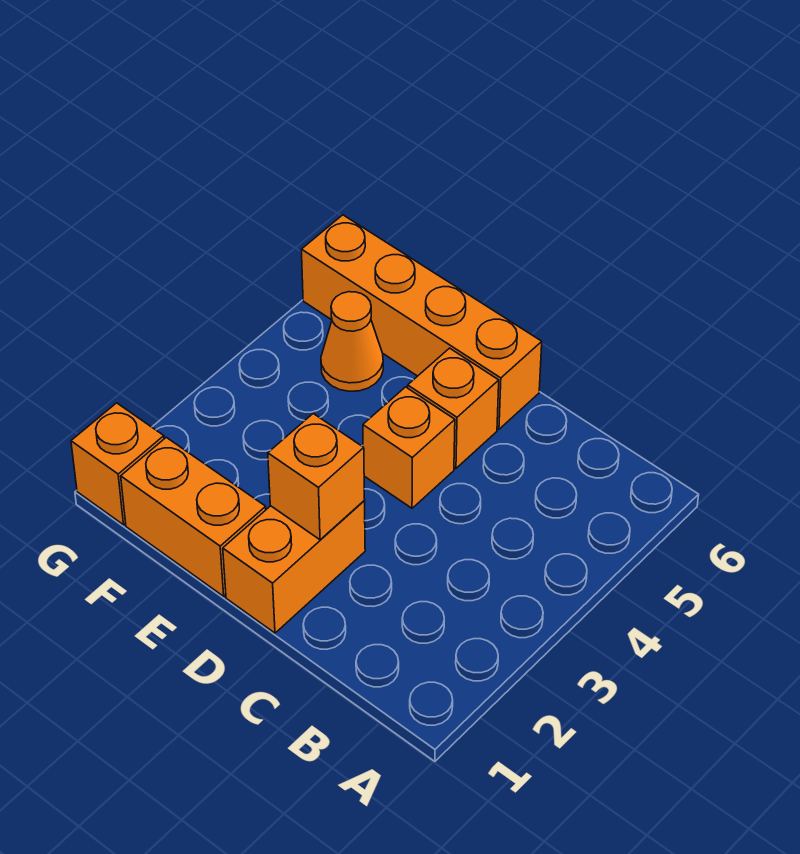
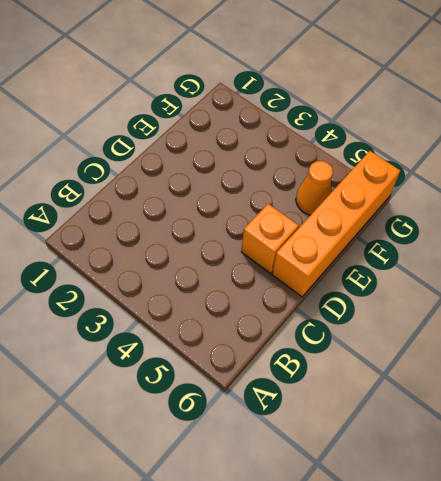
none -> orange brick D1:D2 level 1
none -> orange brick D4 level 1

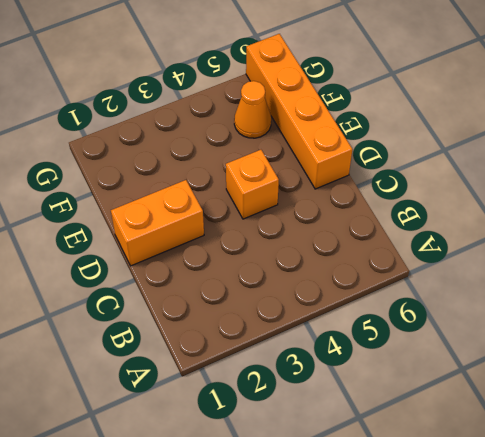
none -> orange brick D5 level 1
none -> orange brick E1:F1 level 1

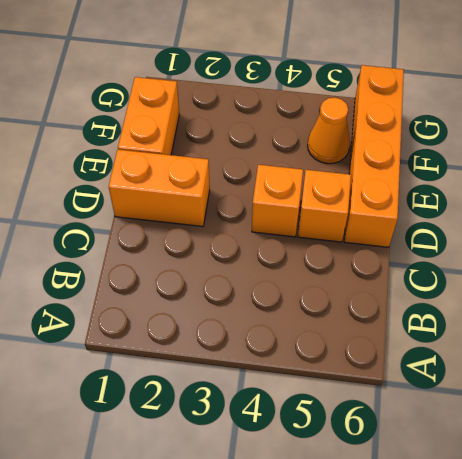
none -> orange brick G1 level 1
none -> orange brick D2 level 2

